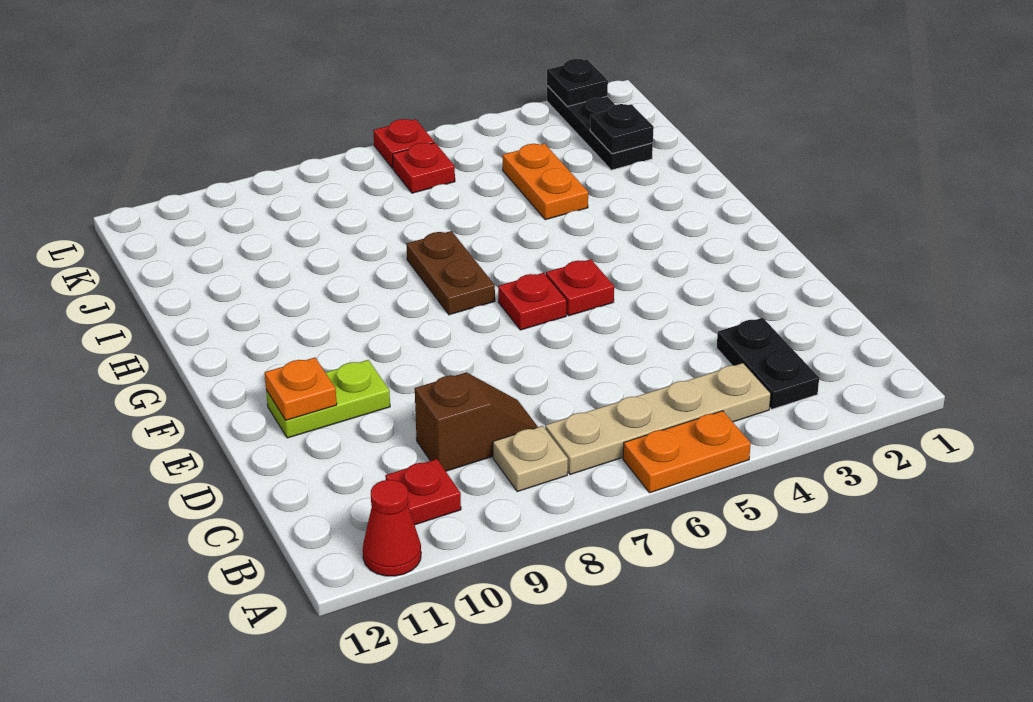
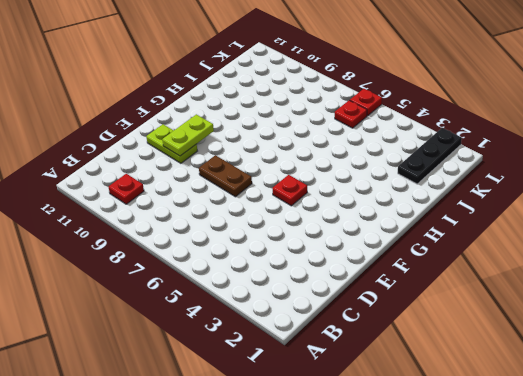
brown plate E7:E8 level 1 -> brown plate G7:H7 level 1
lime plate E10:F10 level 2 -> none
none -> orange plate A5:A6 level 1
none -> red cone A11 level 1
none -> black plate B3:C3 level 1

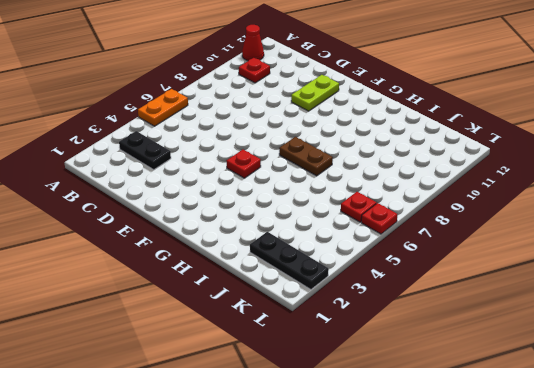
none -> tan plate B4:B7 level 1
none -> tan plate B8 level 1
none -> brown slope C8:C9 level 1 top 9

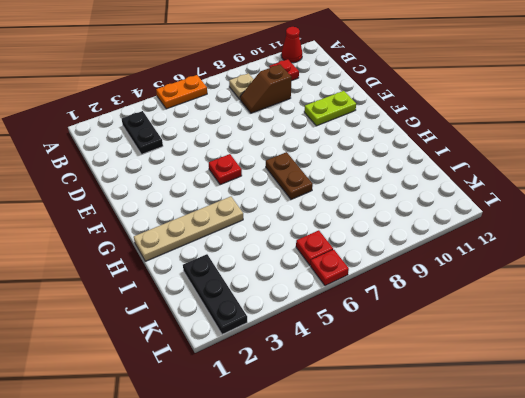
tan plate H1:H4 level 1 -> tan plate B4:B7 level 1
none -> red plate F6 level 1
none -> orange plate I4:J4 level 1
none -> orange plate E11 level 2

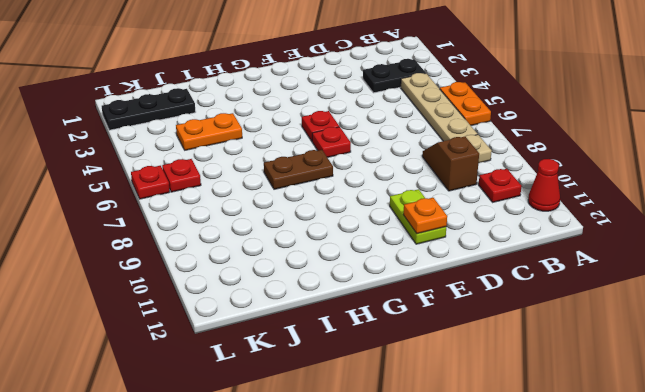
none -> black plate J2 level 2
none -> black plate L2 level 2

